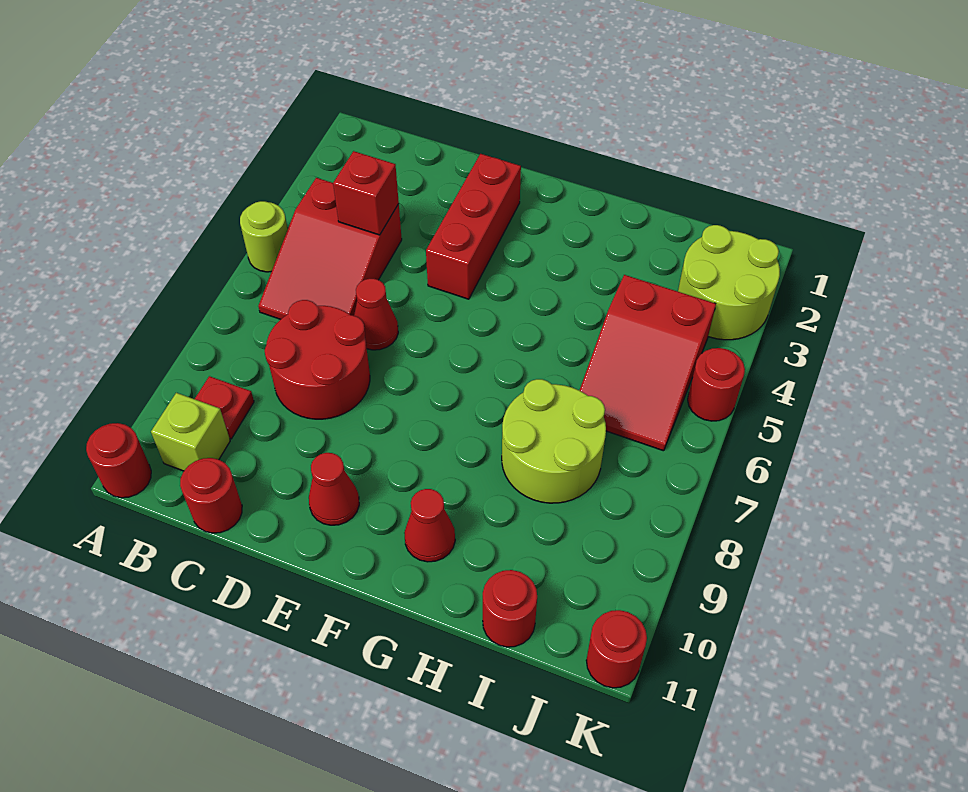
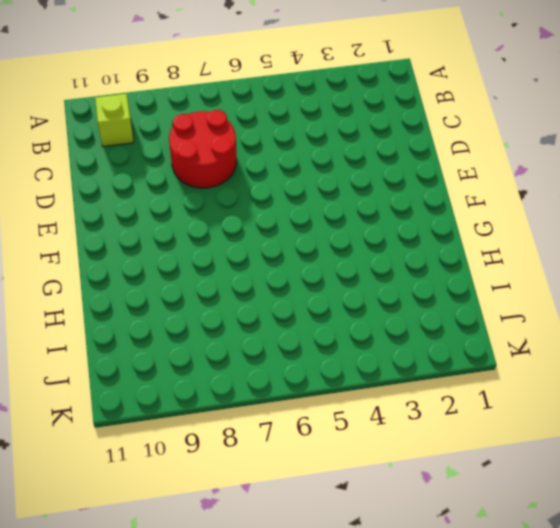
none -> lime round brick A5 level 1
none -> red round brick A11 level 1
none -> red slope B4:C6 level 1 top 4

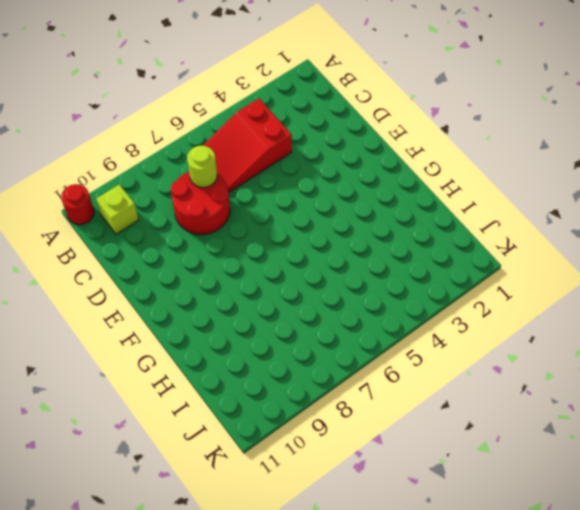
lime round brick C7 level 2 -> lime round brick A5 level 1
none -> red plate B9 level 1
none -> red round brick C11 level 1
none -> red cone D6 level 1

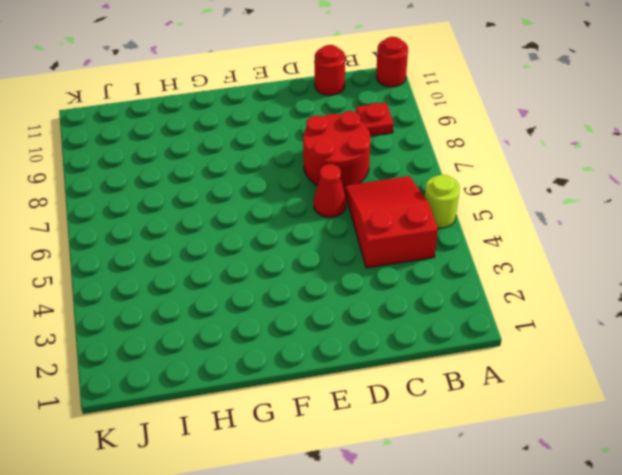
none -> lime brick B10 level 1
none -> red brick E2:E4 level 1
none -> red cone E10 level 1

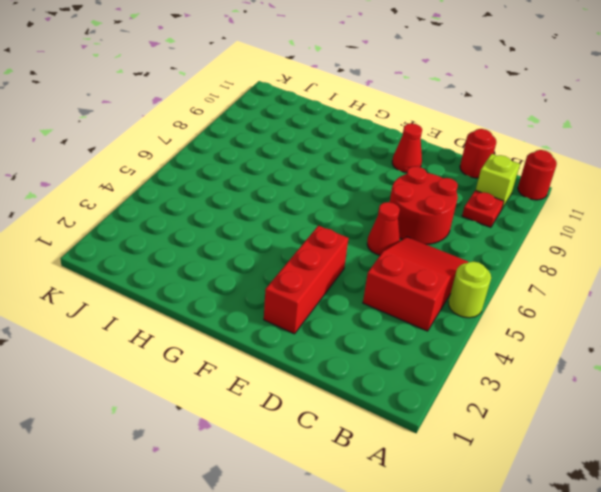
none -> red cone G10 level 1
none -> lime round brick H7:I8 level 1
none -> red slope I4:J6 level 1 top 4

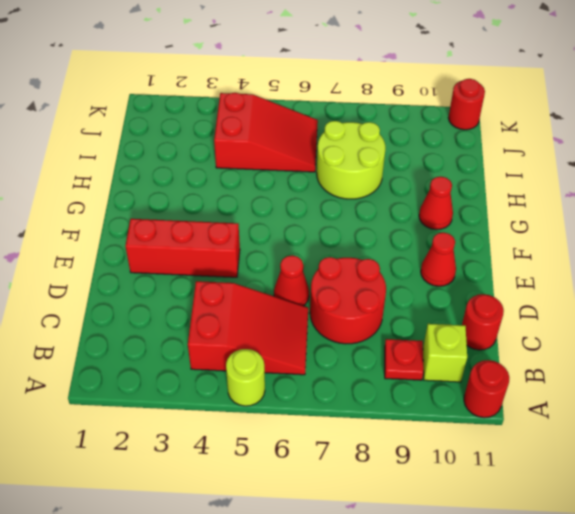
none -> red round brick I11 level 1
none -> lime round brick J2:K3 level 1
none -> red round brick K5 level 1

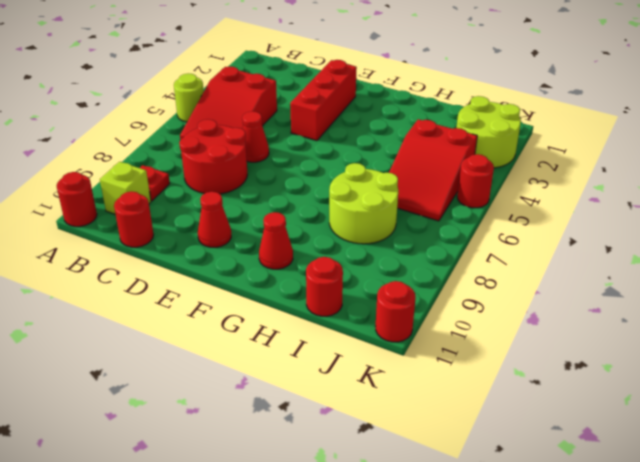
none -> red brick C4 level 2

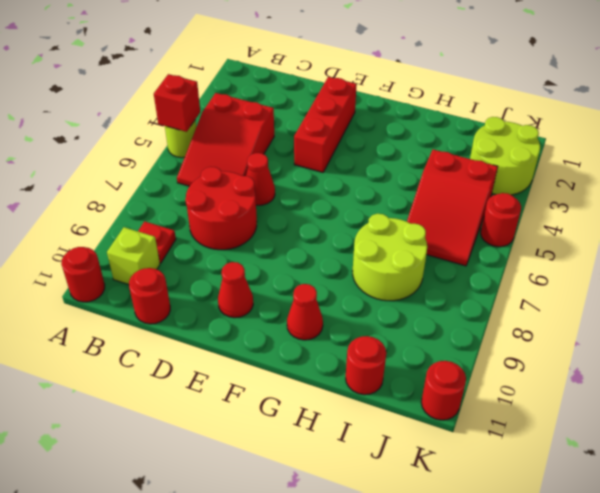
red brick A5 level 2 -> red brick C4 level 2

